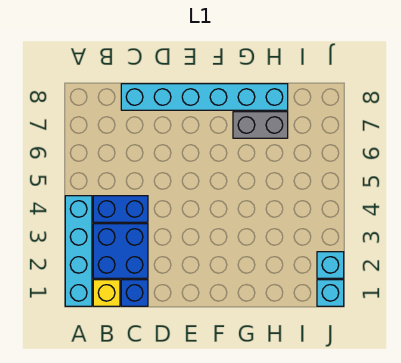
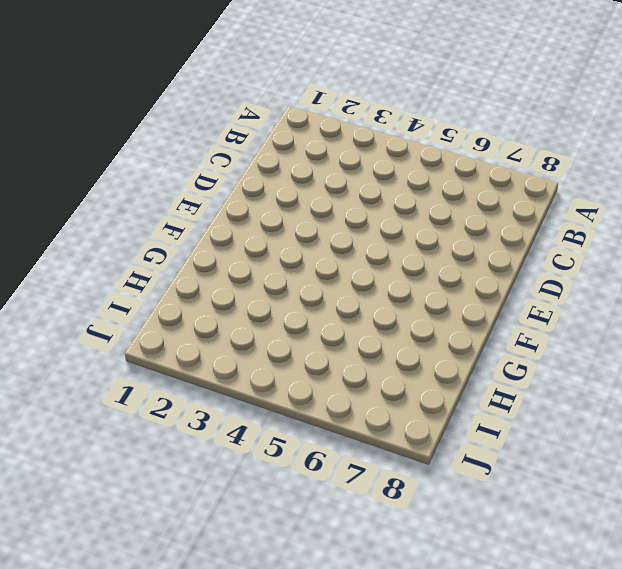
none -> cyan brick A1:A4 level 1
none -> yellow brick B1 level 1

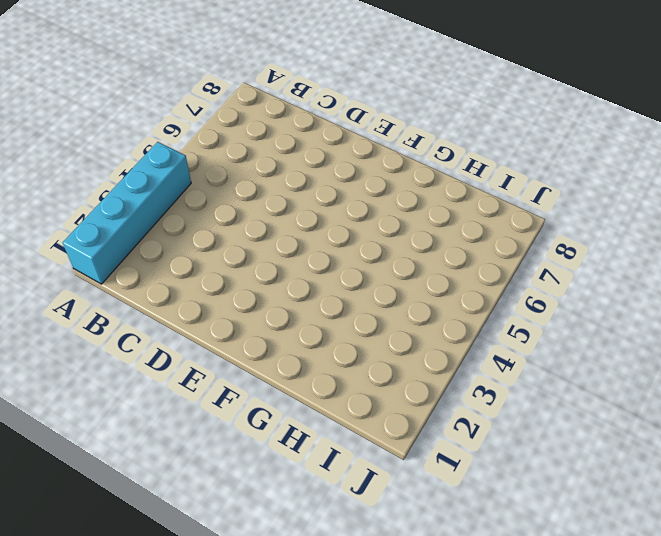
none -> yellow brick B1 level 1
none -> blue brick B2:C3 level 1

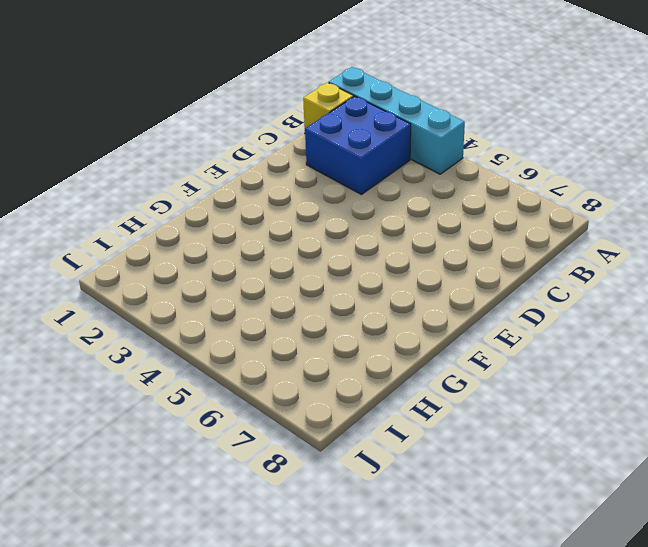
none -> blue brick B4:C4 level 1
none -> blue brick C1 level 1

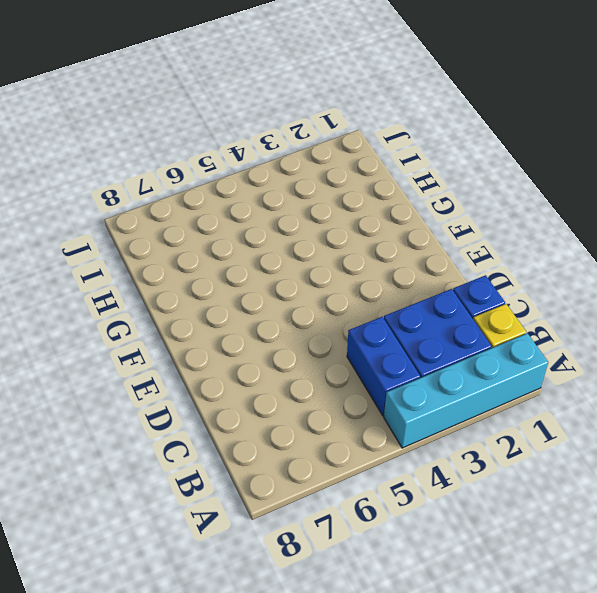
none -> cyan brick C8:H8 level 1
none -> grey brick G7:H7 level 1

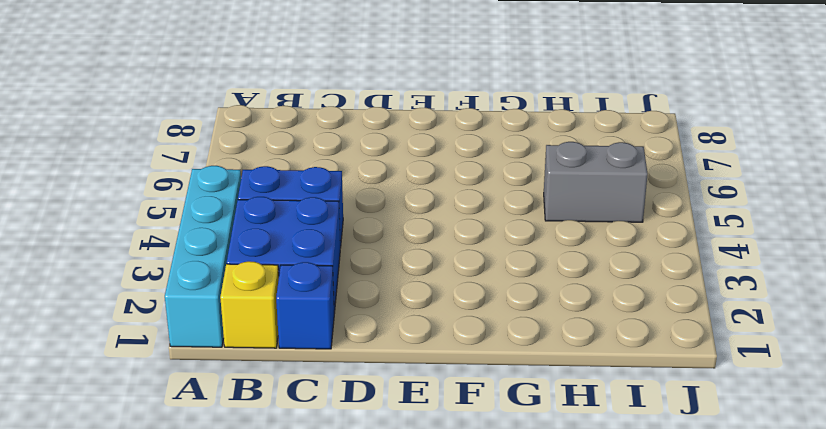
grey brick H5:I5 level 1 -> grey brick G7:H7 level 1
none -> cyan brick C8:H8 level 1
none -> cyan brick J1 level 1

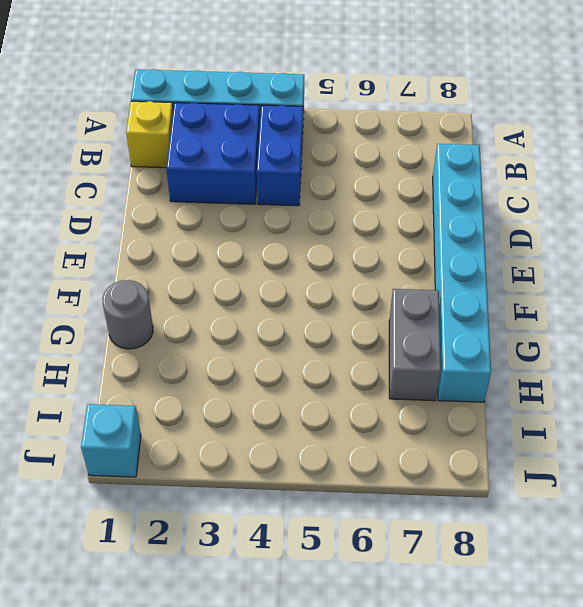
grey round brick G1 level 1 -> none
none -> blue brick C1 level 1
none -> cyan brick J2 level 1

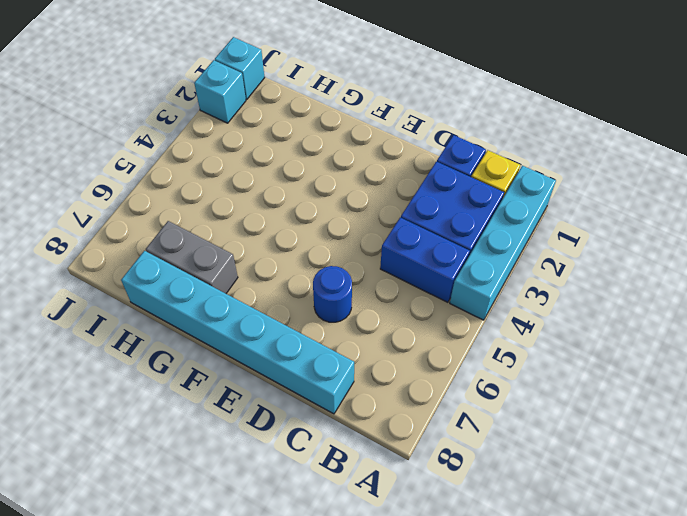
blue round brick D6 level 1 -> none

